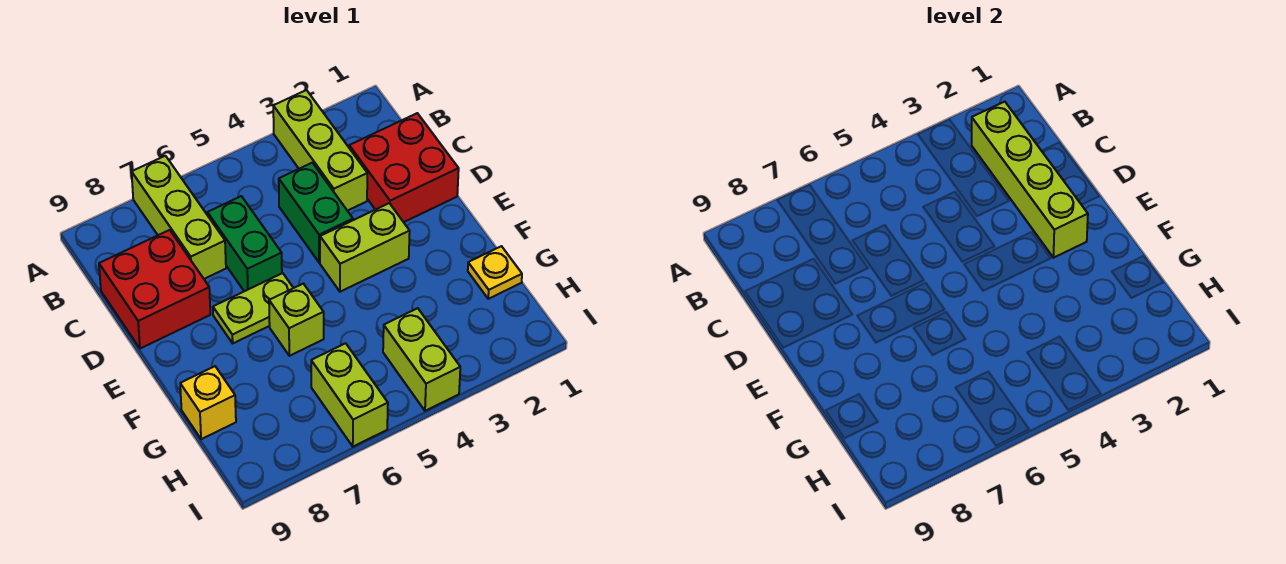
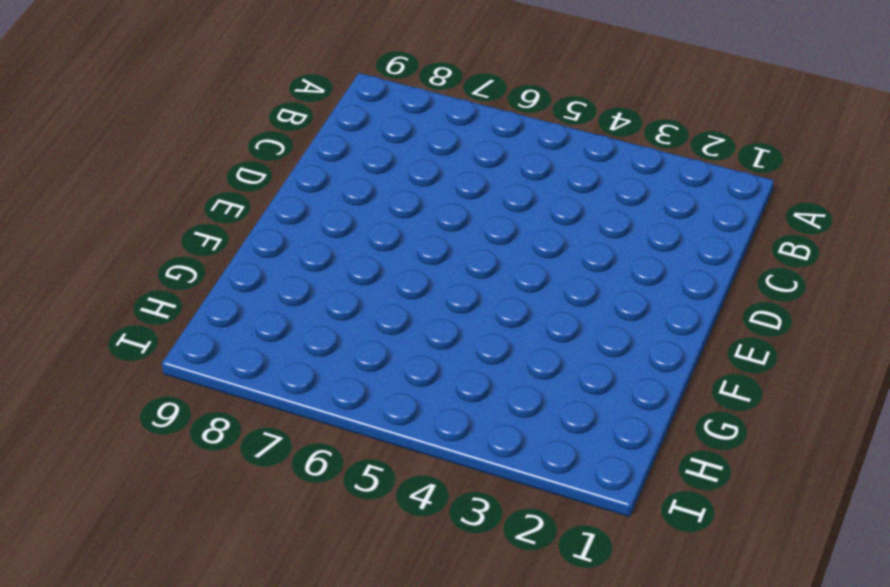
none -> lime brick A3:C3 level 1
none -> lime brick A7:C7 level 1
none -> red brick C1:D2 level 1

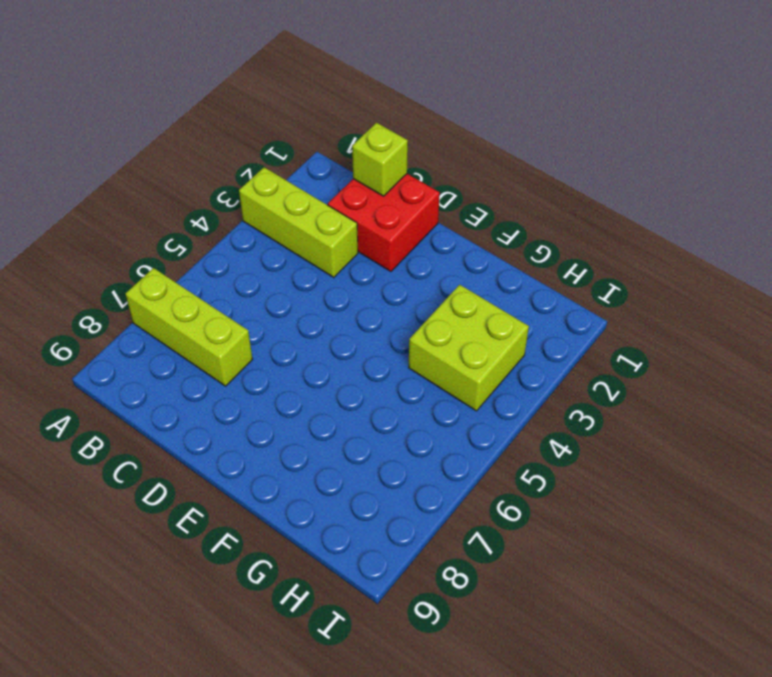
lime brick C1 level 2 -> lime brick F6 level 1
lime brick G3:H4 level 1 -> lime brick H4:I4 level 1
none -> green brick C4:D4 level 1
none -> green brick C6:D6 level 1
none -> red brick C8:D9 level 1

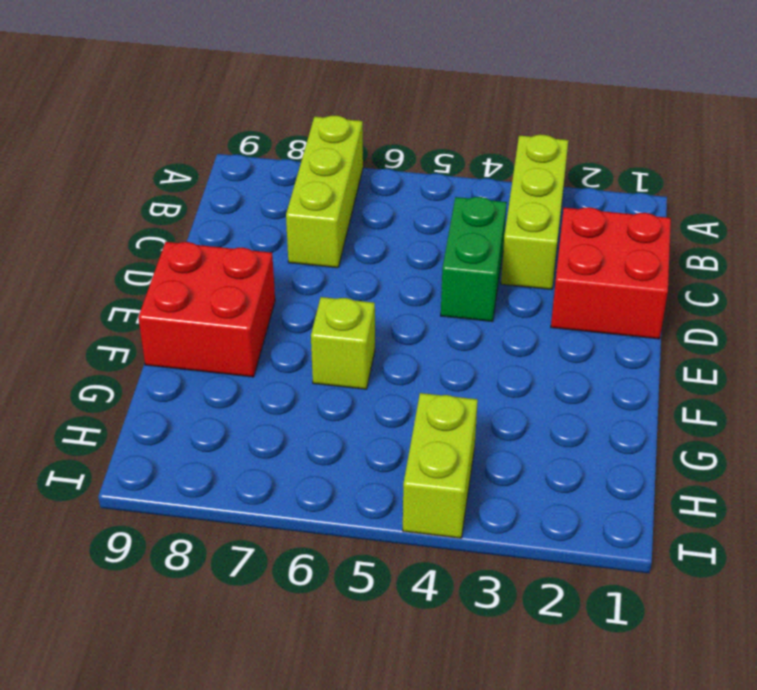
red brick E8:F9 level 1 -> red brick C8:D9 level 1
none -> green brick C6:D6 level 1
none -> lime brick E3:E4 level 1
none -> lime plate E6:E7 level 1

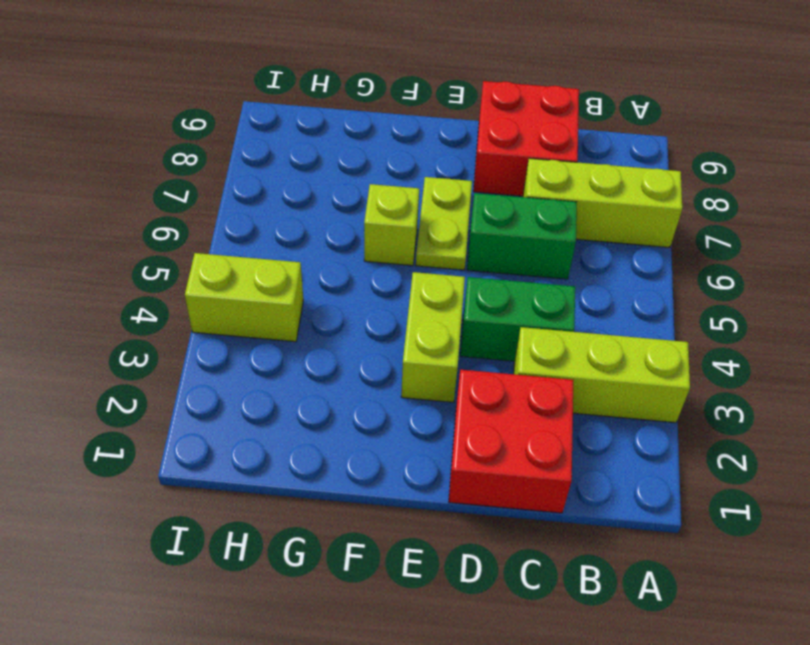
none -> yellow plate G1 level 1
none -> yellow brick G9 level 1
none -> lime brick H6:I6 level 1

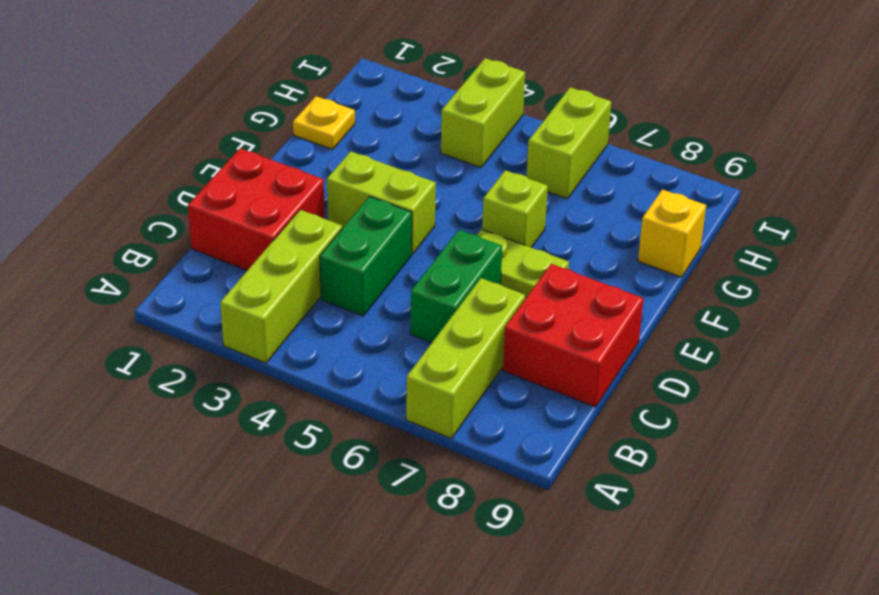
none -> lime brick B2:E2 level 2

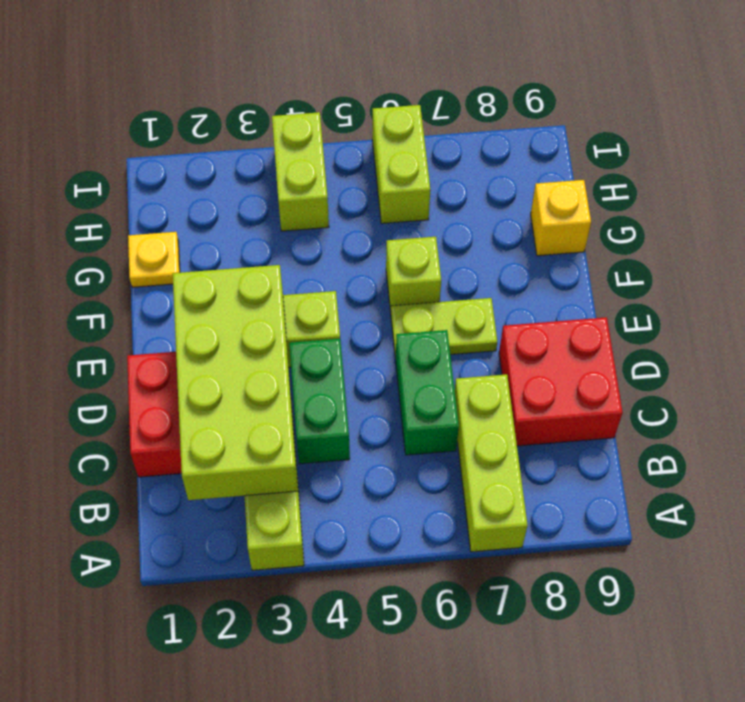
lime brick B2:E3 level 2 -> lime brick B2:E2 level 2

